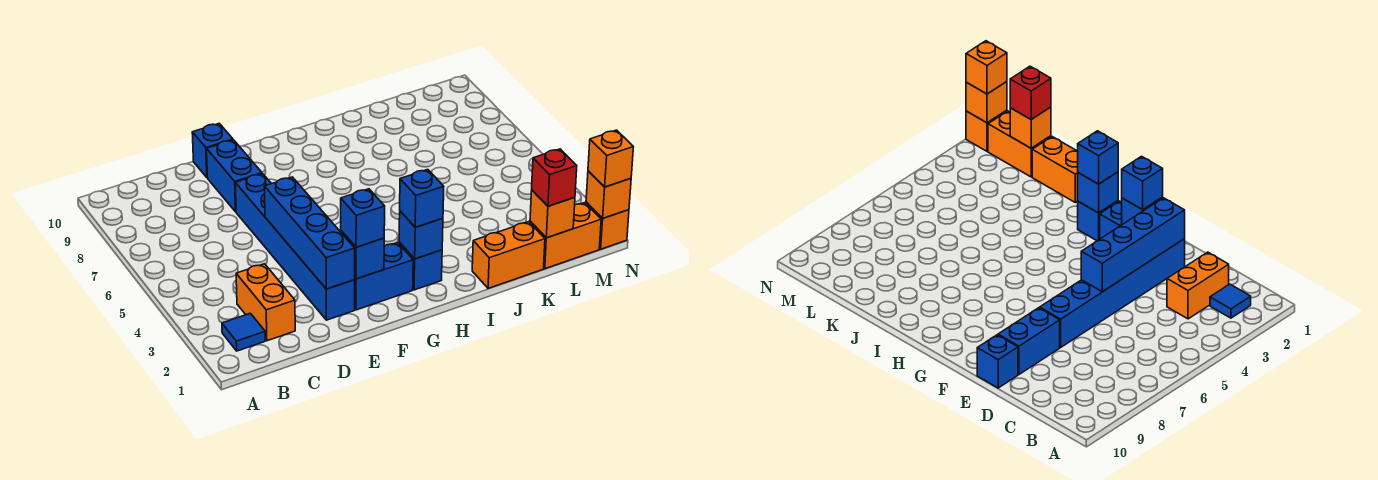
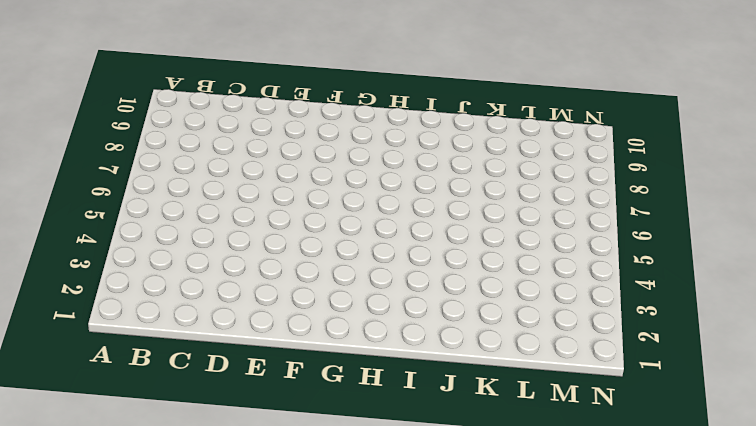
none -> blue tile B2 level 1
none -> orange brick C2:C3 level 1
none -> blue brick E2:E7 level 1

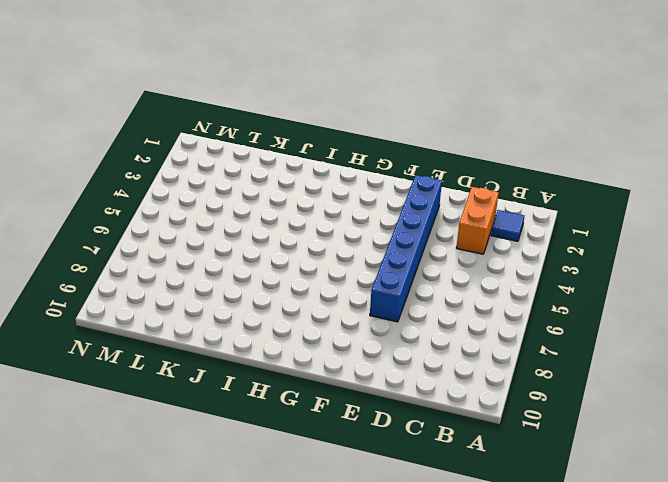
none -> blue brick E8:E9 level 1
none -> blue brick E10 level 1
none -> blue brick F2:G2 level 1

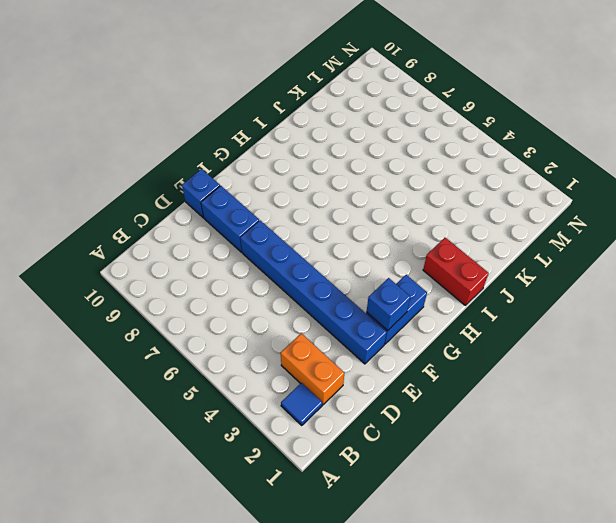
red brick I1:I2 level 1 -> none
none -> blue brick H2 level 1
none -> orange brick J1:K1 level 1
none -> orange brick L1:M1 level 1

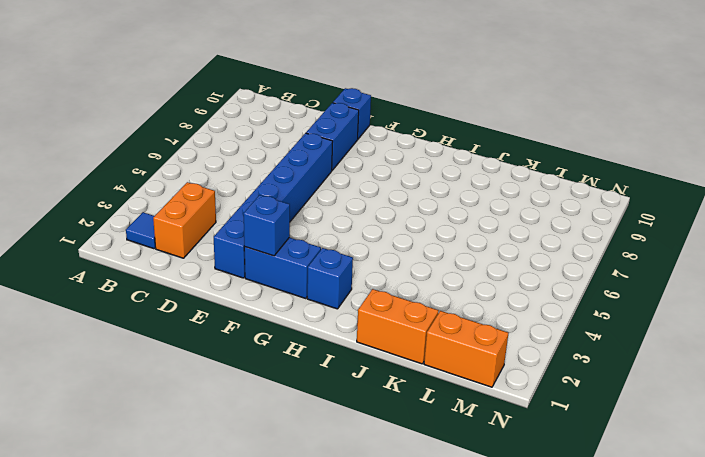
none -> orange brick N1 level 1
none -> blue brick E2:E5 level 2
none -> blue brick H2 level 2

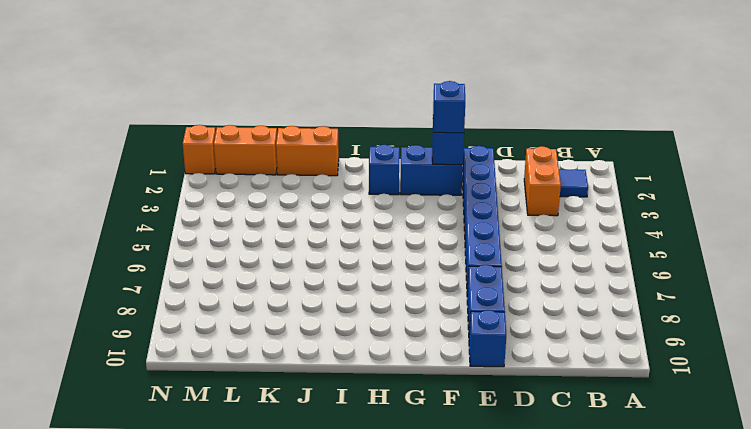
none -> blue brick E2:E5 level 2
none -> blue brick H2 level 2
none -> orange brick L1 level 2

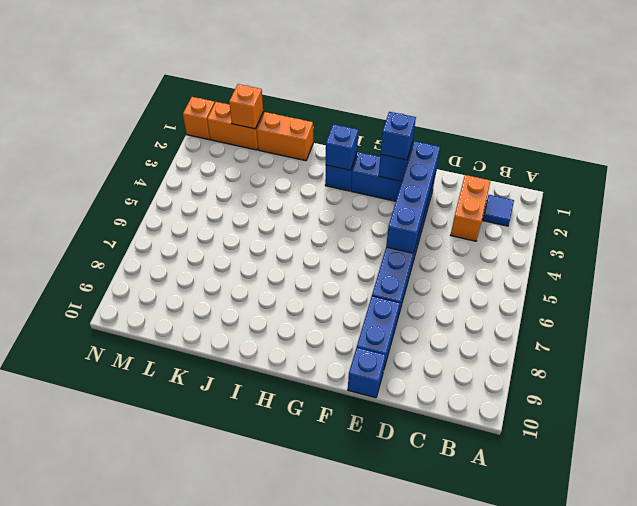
none -> orange brick N1 level 2
none -> blue brick H2 level 3
none -> red brick L1 level 3

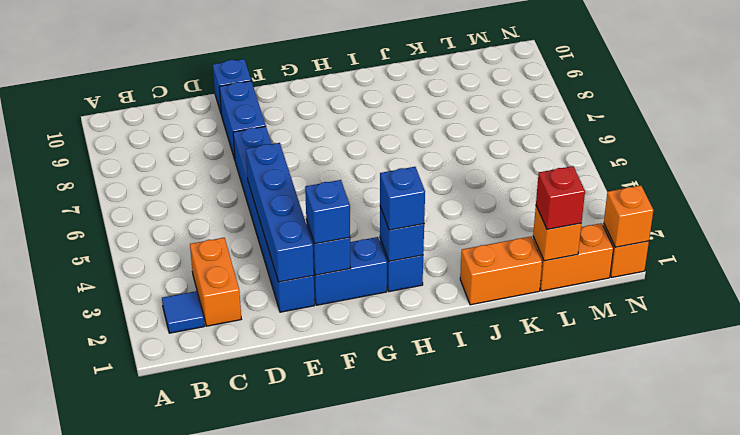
none -> orange brick N1 level 3

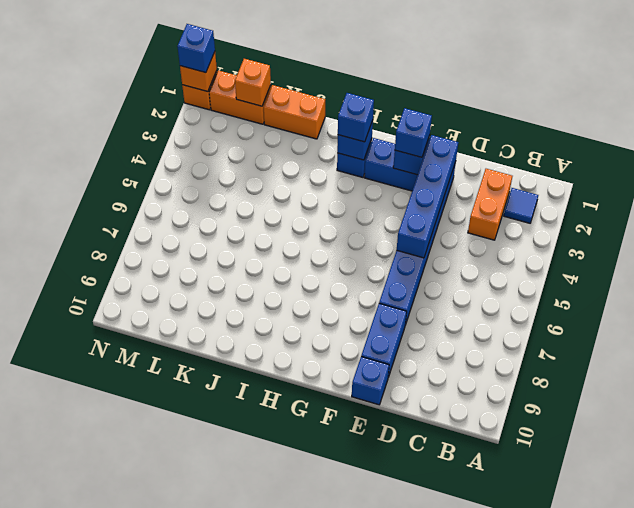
blue brick N1 level 3 -> orange brick N1 level 3
none -> red brick L1 level 3

